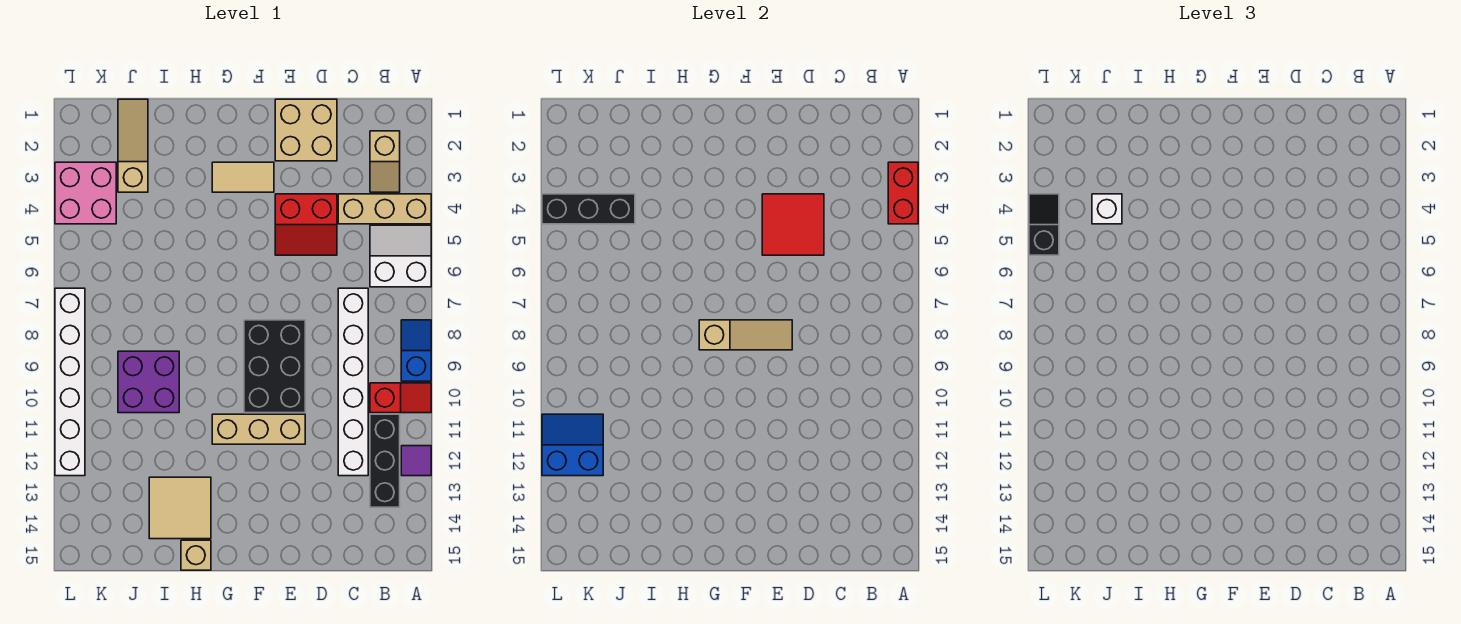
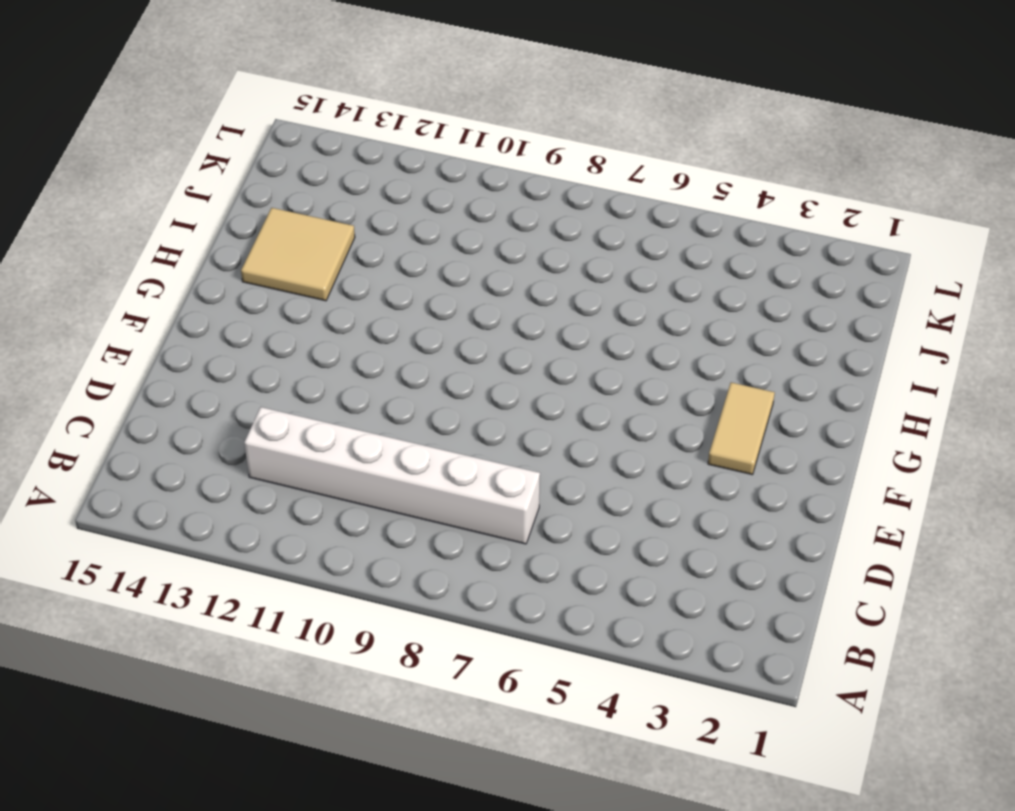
none -> tan brick A4:C4 level 1
none -> white slope A5:B6 level 1 top 6
none -> blue slope A8:A9 level 1 top 9

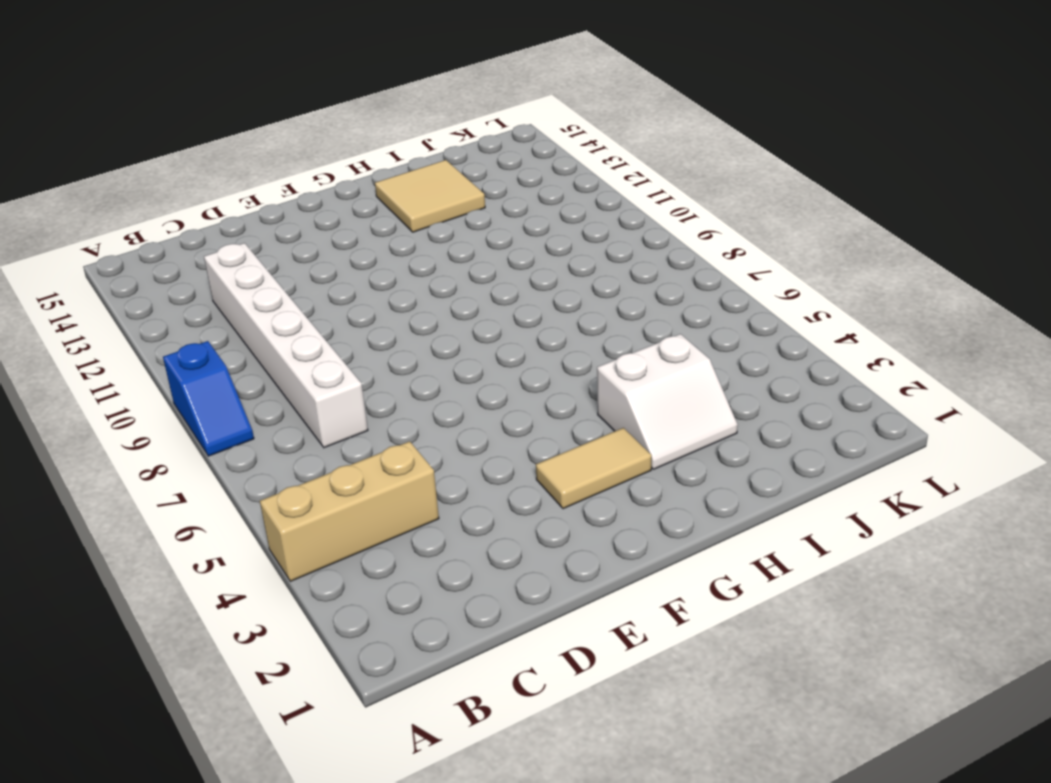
white slope H3:I4 level 1 top 4 -> white slope A5:B6 level 1 top 6
none -> red slope A10:B10 level 1 top B
none -> purple tile A12 level 1
none -> tan slope B2:B3 level 1 top 2

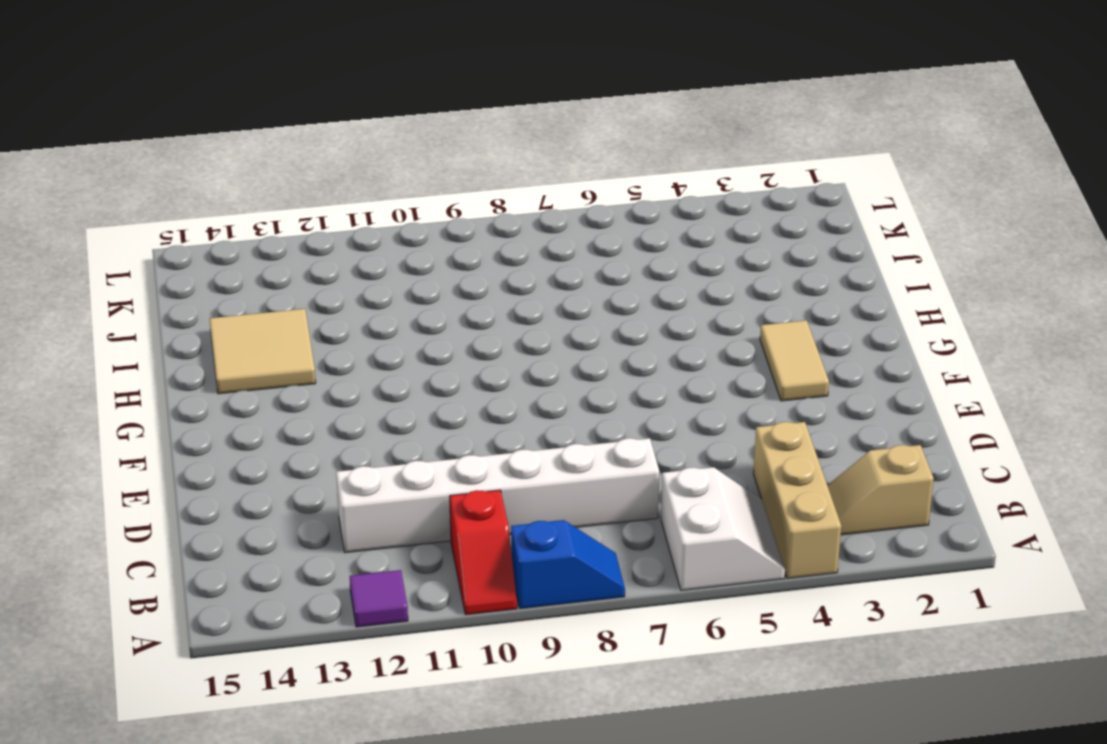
none -> black brick B11:B13 level 1
none -> tan brick D1:E2 level 1
none -> red slope D4:E5 level 1 top 4

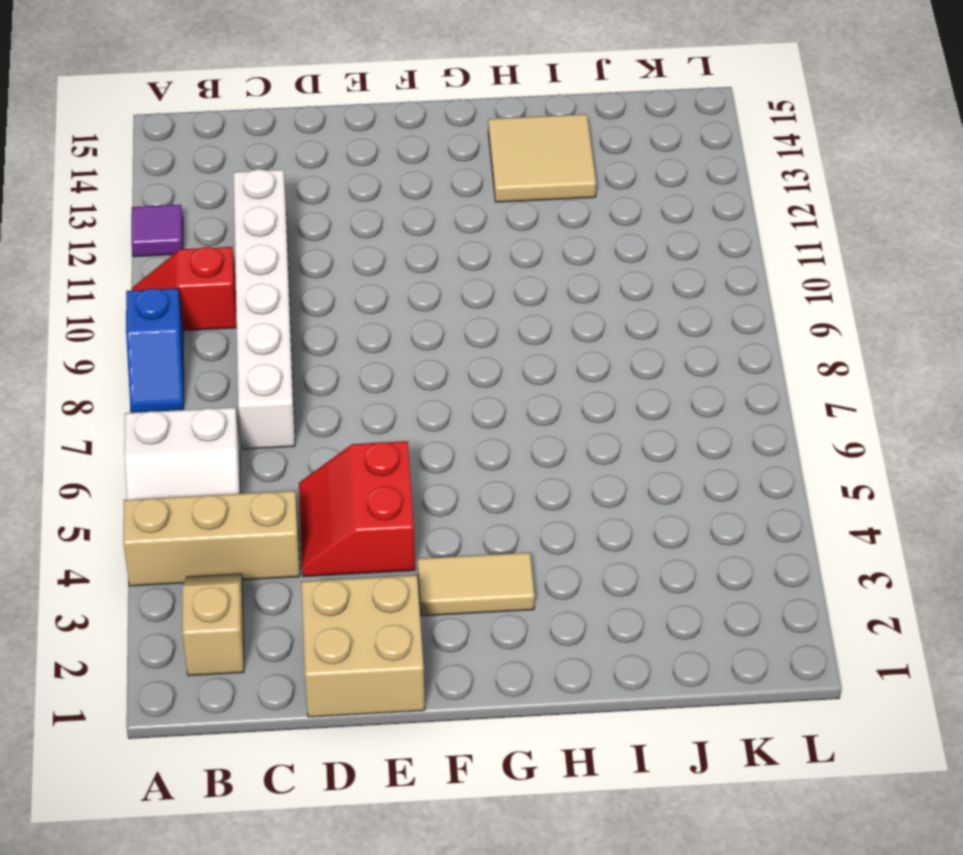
red slope D4:E5 level 1 top E -> red slope D4:E5 level 1 top 4
none -> black brick B11:B13 level 1
none -> black brick E8:F10 level 1
none -> tan brick E11:G11 level 1

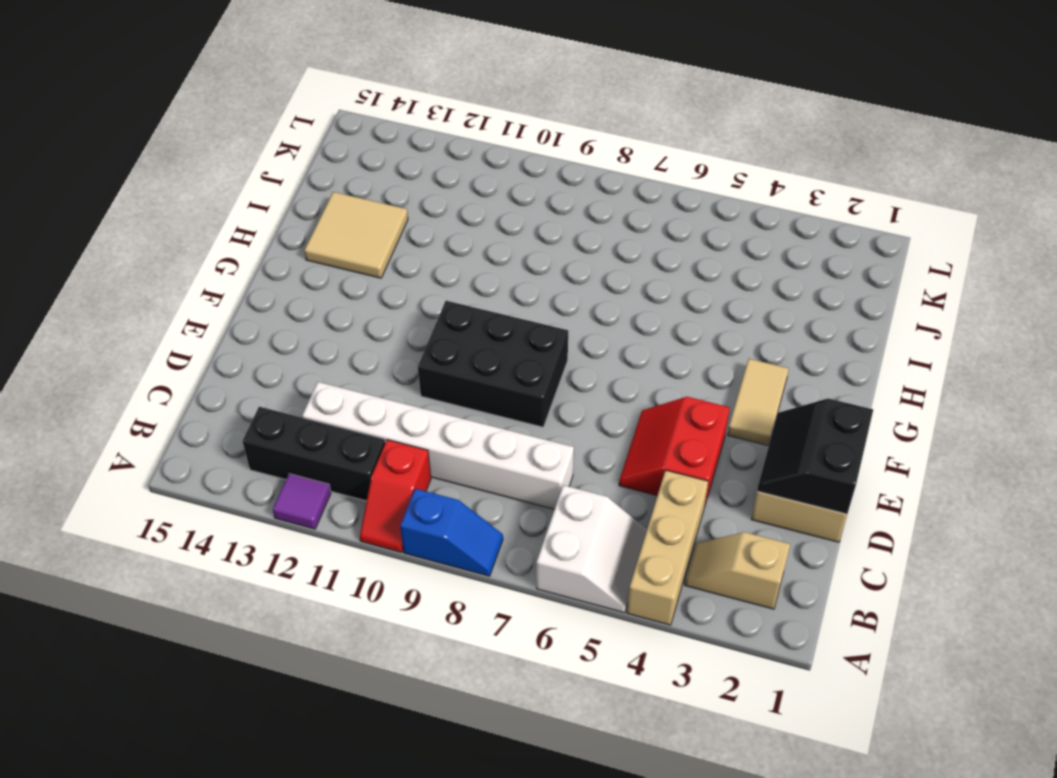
black slope D1:E2 level 2 top 1 -> none
none -> tan brick E11:G11 level 1
none -> tan brick H15 level 1
none -> purple brick I9:J10 level 1

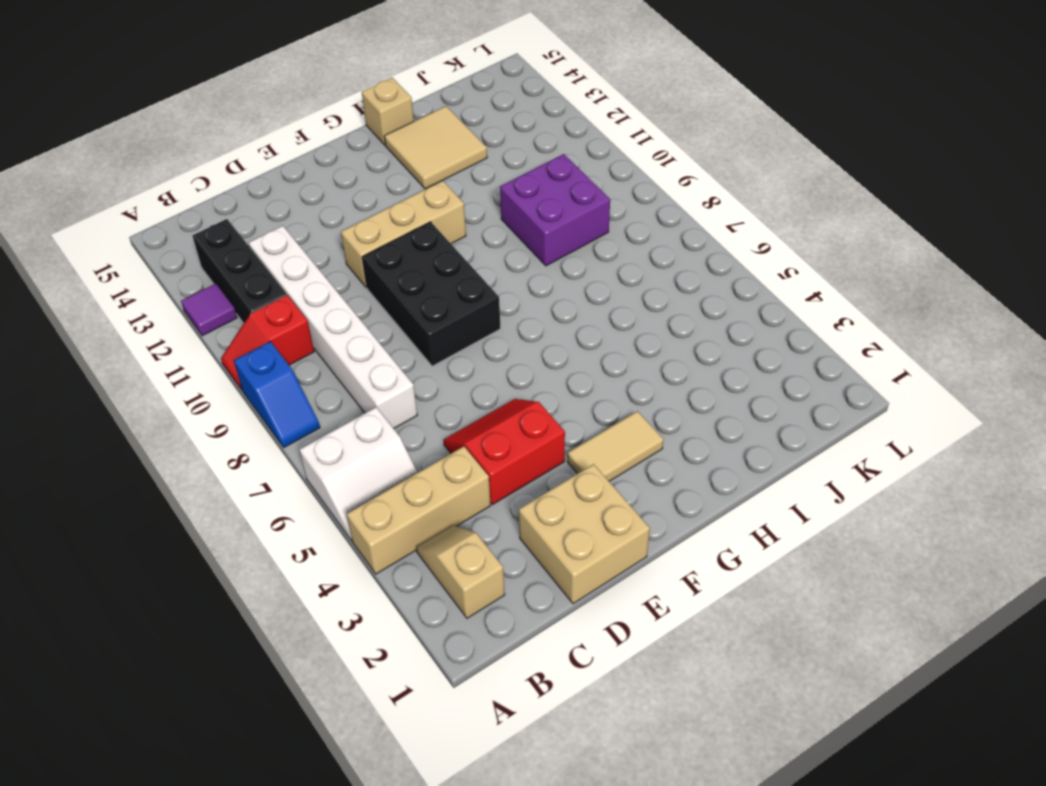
none -> tan slope J1:J3 level 1 top 3
none -> pink brick K3:L4 level 1
none -> white brick L7:L12 level 1

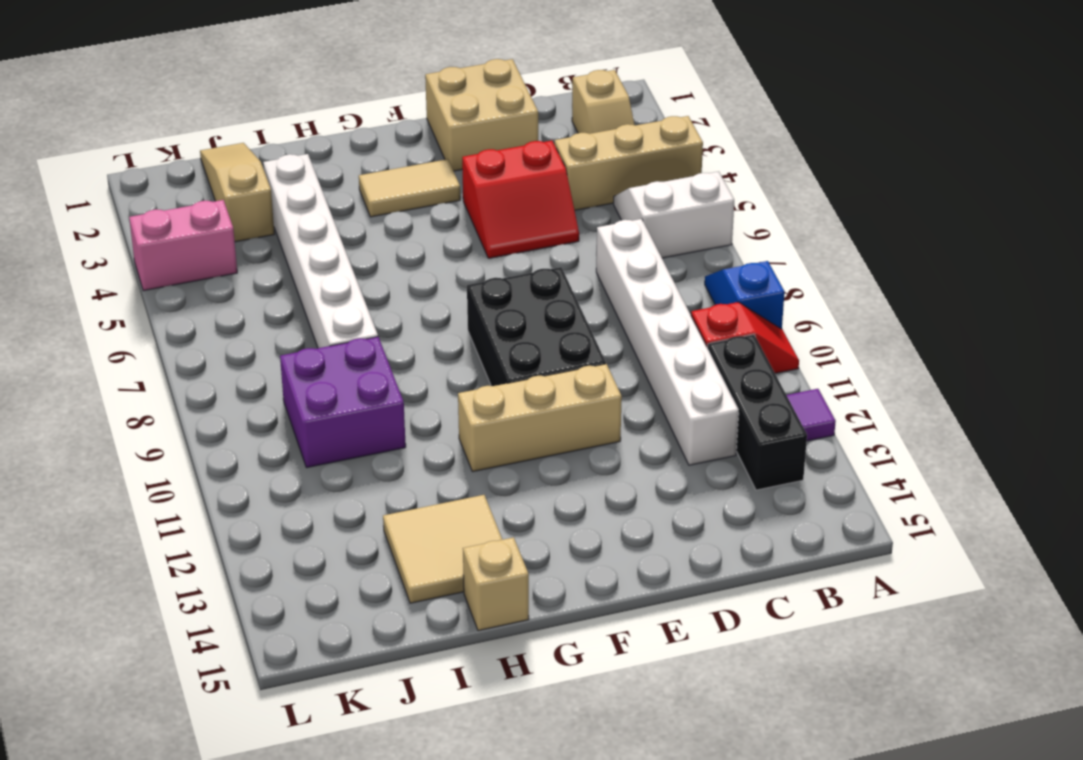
white brick I3:I8 level 1 -> white brick L7:L12 level 1
pink brick K4:L4 level 1 -> pink brick K3:L4 level 1
none -> red brick A3:A4 level 2
none -> red tile D4:E5 level 2
none -> tan slope E8:G8 level 2 top G

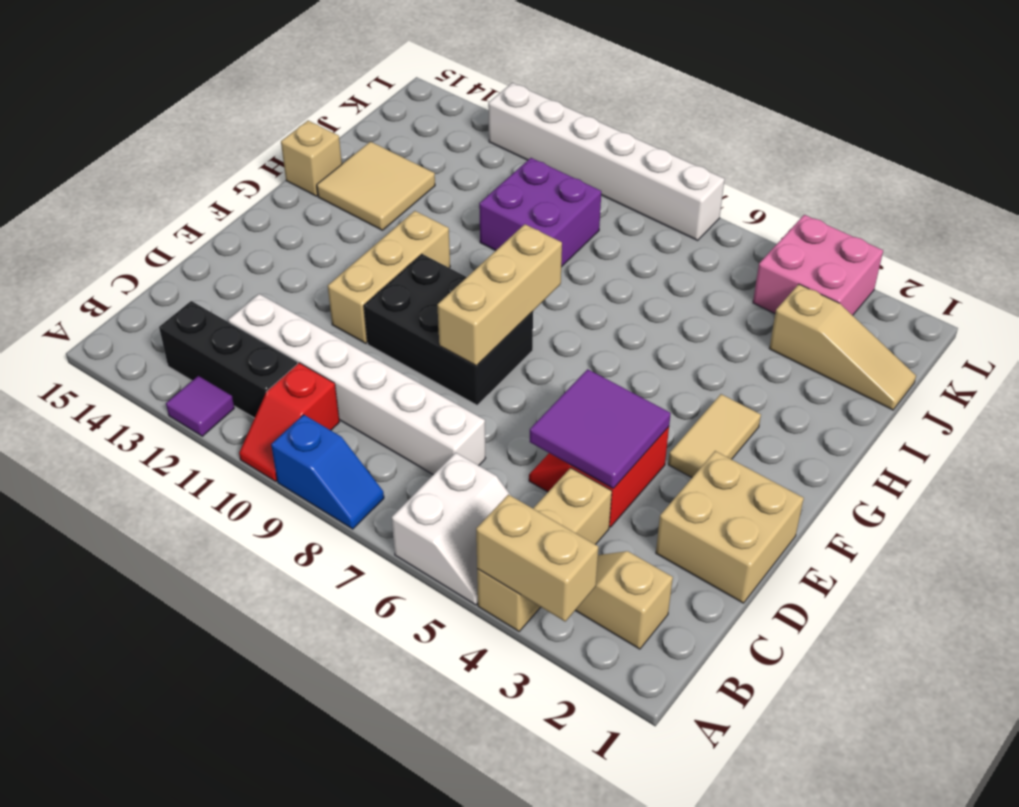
tan brick A3:A4 level 2 -> red brick A3:A4 level 2
purple tile D4:E5 level 2 -> red tile D4:E5 level 2
tan brick E8:G8 level 2 -> tan slope E8:G8 level 2 top G
none -> black brick J4:L4 level 2
none -> blue slope K11:L12 level 2 top 12
none -> white brick J4 level 3

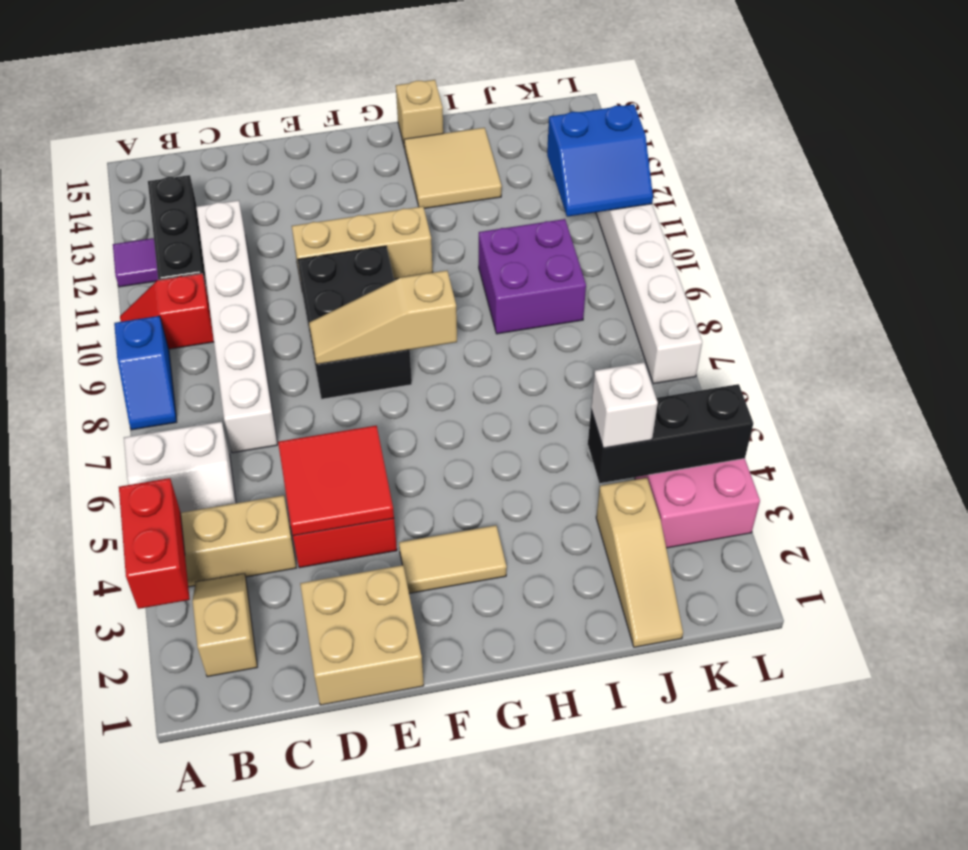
none -> black slope L4:L5 level 3 top 5

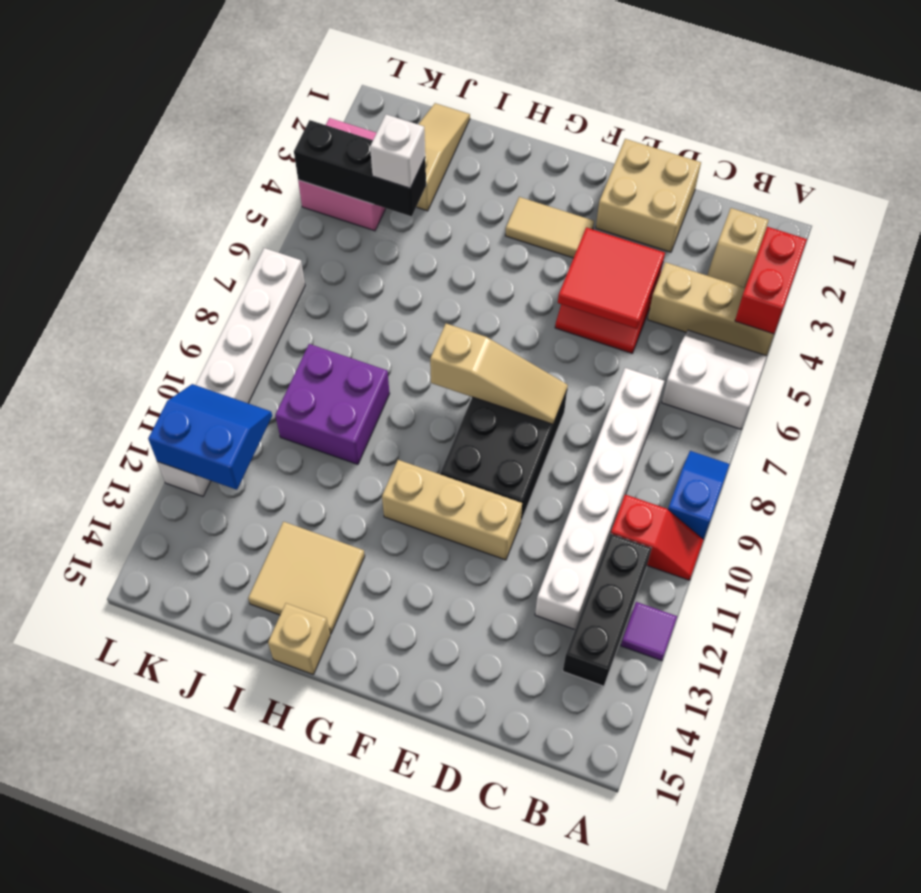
none -> black slope L4:L5 level 3 top 5

